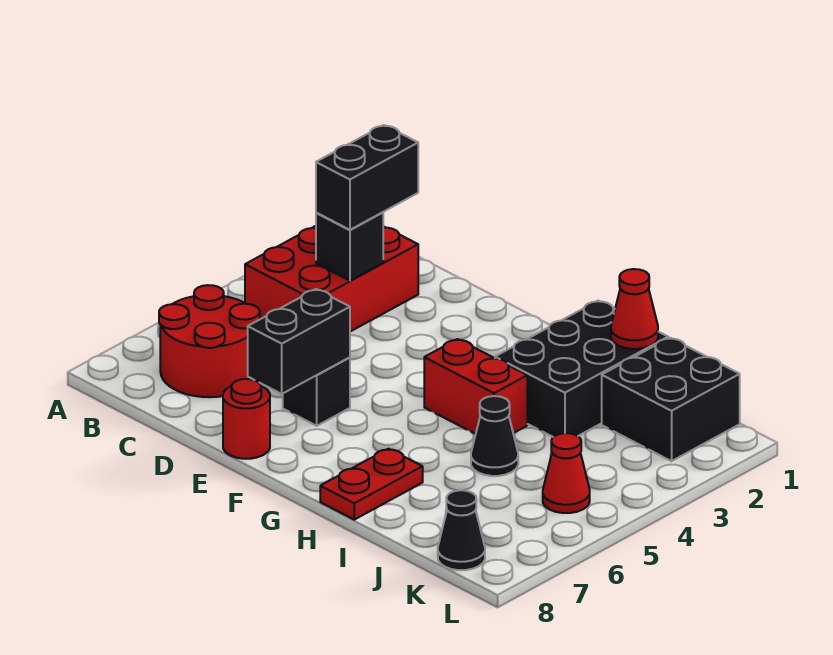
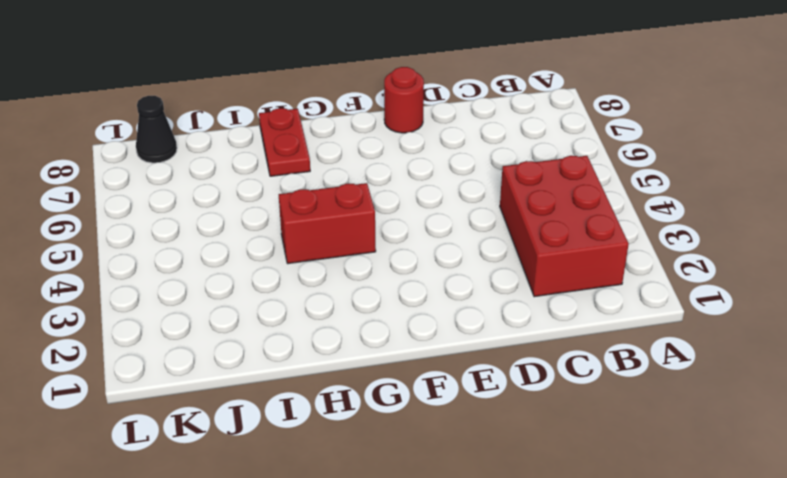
none -> red round brick B6:C7 level 1
none -> black brick E6 level 1
none -> black brick H1:I3 level 1

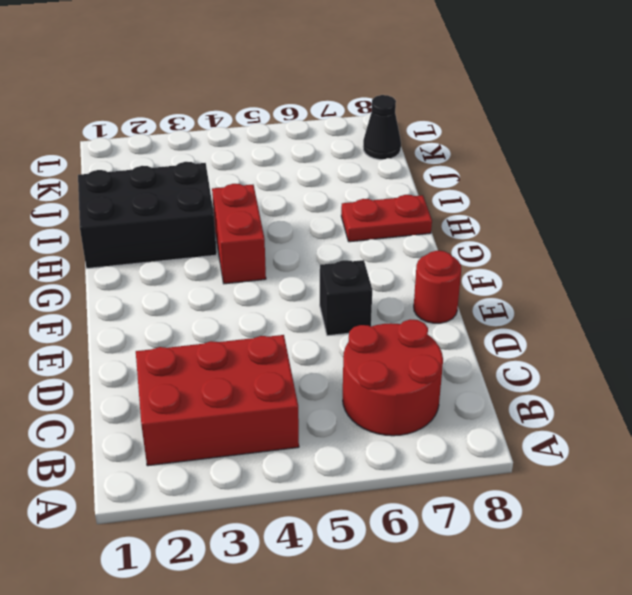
none -> black cone I5 level 1
none -> black brick J1:K2 level 1
none -> red cone K5 level 1

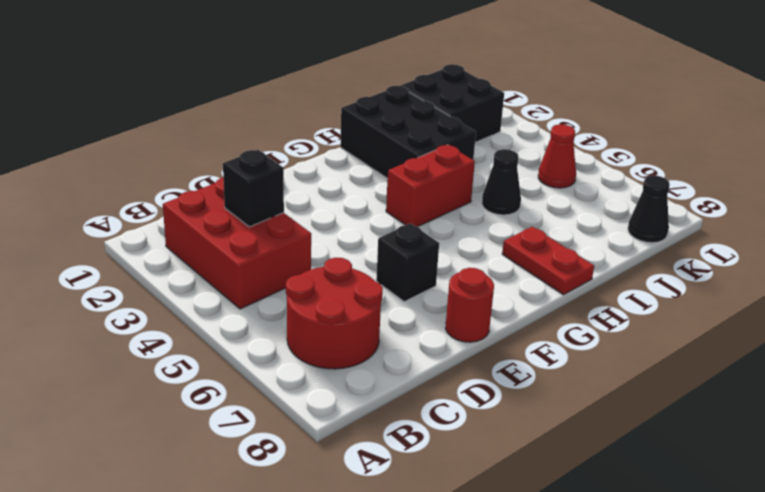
none -> black brick E6:E7 level 2
none -> red cone I1 level 2
none -> black brick C2:C3 level 3

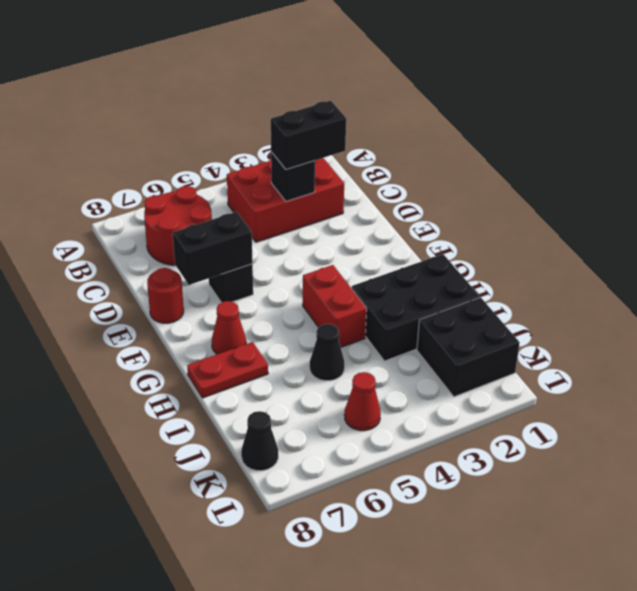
red cone G7 level 1 -> red cone I1 level 2

